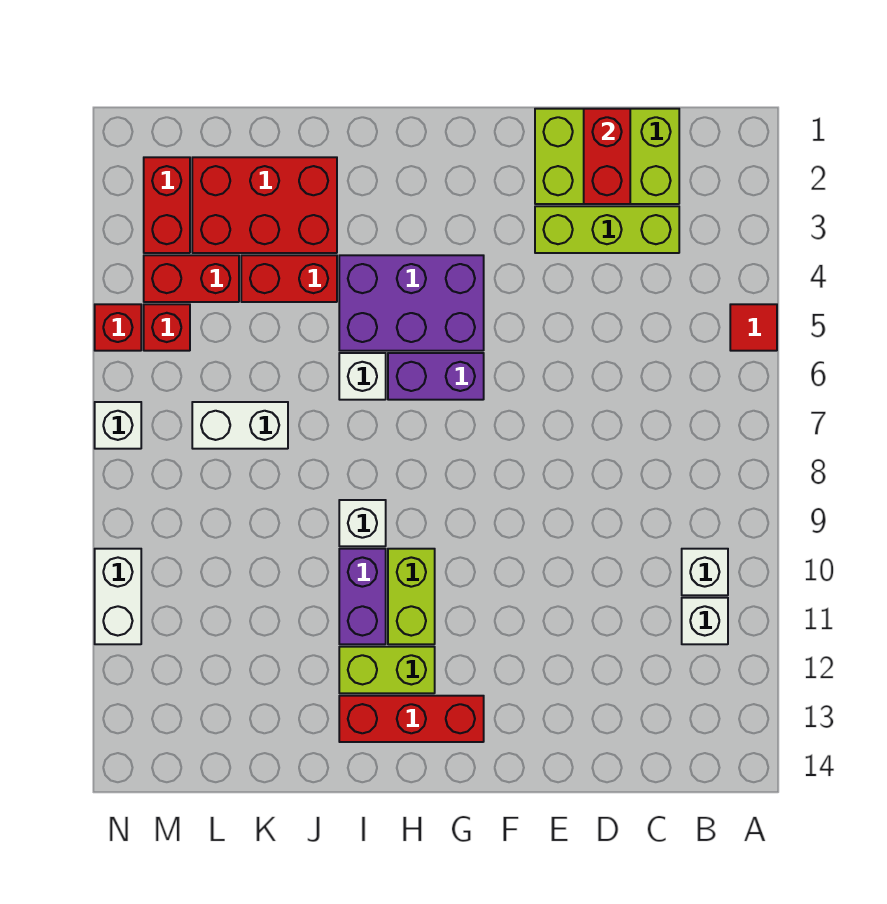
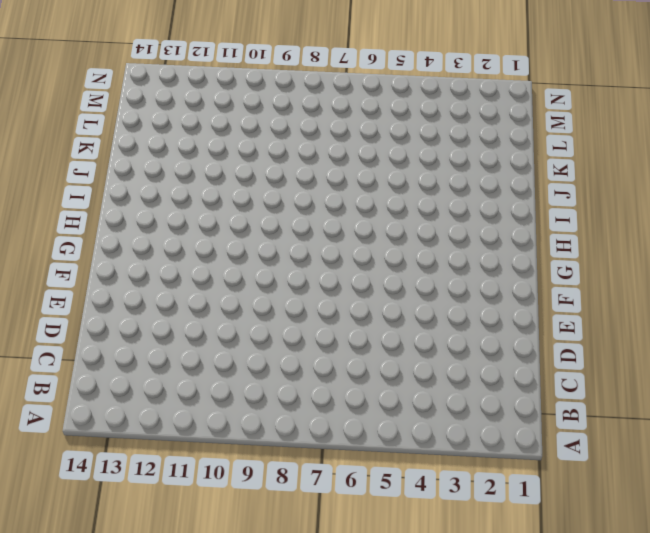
none -> red tile A5 level 1
none -> white brick B10 level 1
none -> white brick B11 level 1

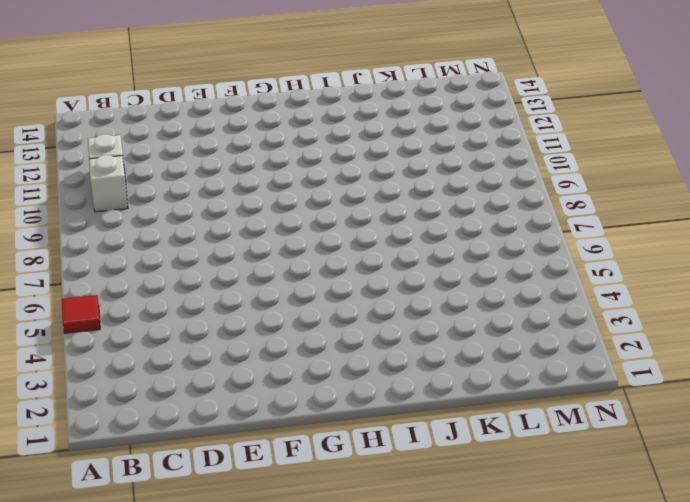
none -> lime brick C1:E2 level 1
none -> lime brick C3:E3 level 1
none -> purple brick G4:I5 level 1

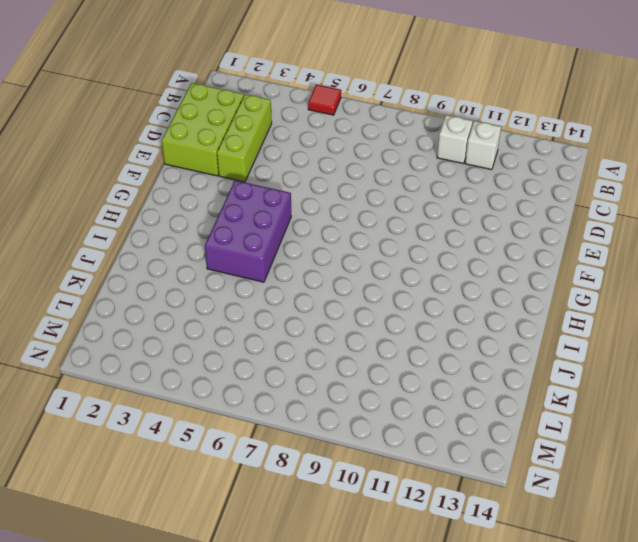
none -> purple brick G6:H6 level 1
none -> red brick G13:I13 level 1
none -> lime brick H10:H11 level 1

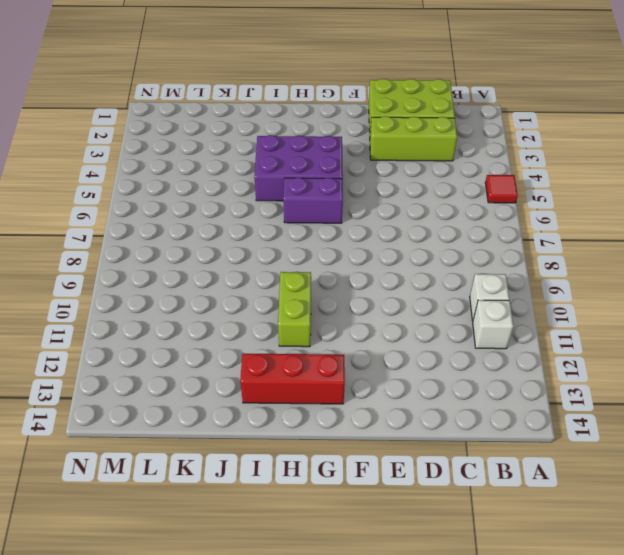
none -> lime brick H12:I12 level 1
none -> white brick I6 level 1
none -> white brick I9 level 1

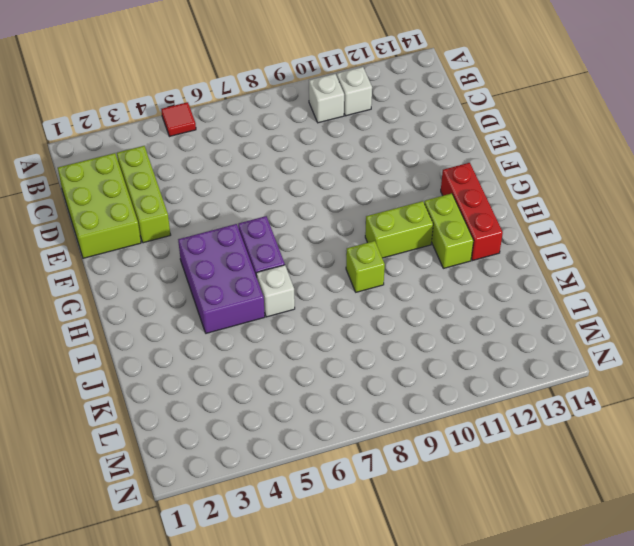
lime brick I9 level 1 -> white brick I9 level 1
none -> purple brick I10:I11 level 1
none -> red brick J2:L3 level 1
none -> red brick J4:K4 level 1

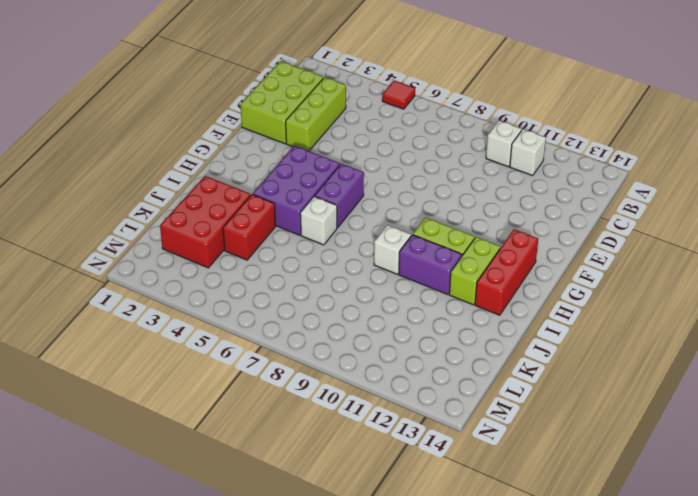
none -> white brick K7:L7 level 1
none -> red brick L4:M4 level 1
none -> red brick M2:M3 level 1

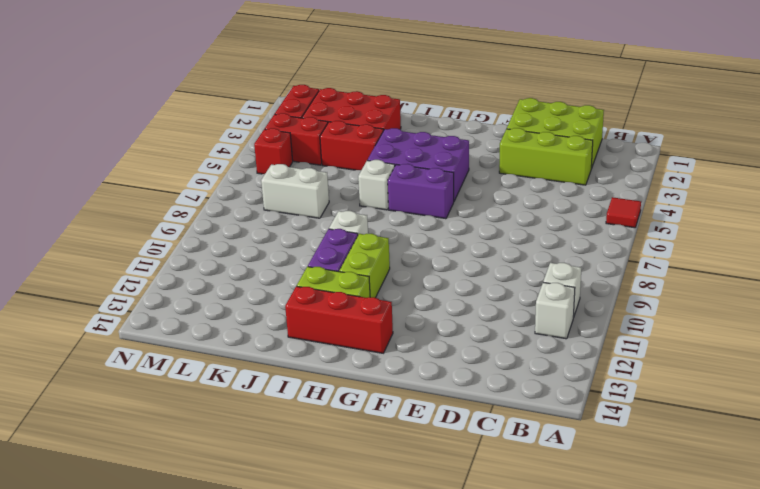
none -> red brick N5 level 1
none -> white brick N7 level 1
none -> white brick N10:N11 level 1

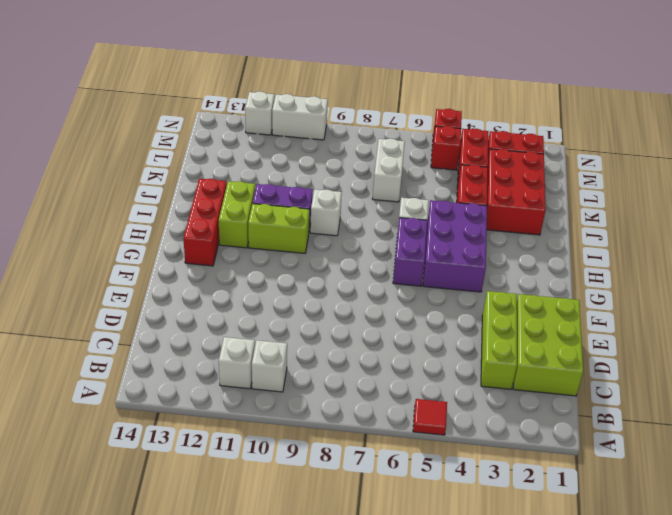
white brick N12 level 1 -> white brick N7 level 1
none -> red brick D1:D2 level 2

